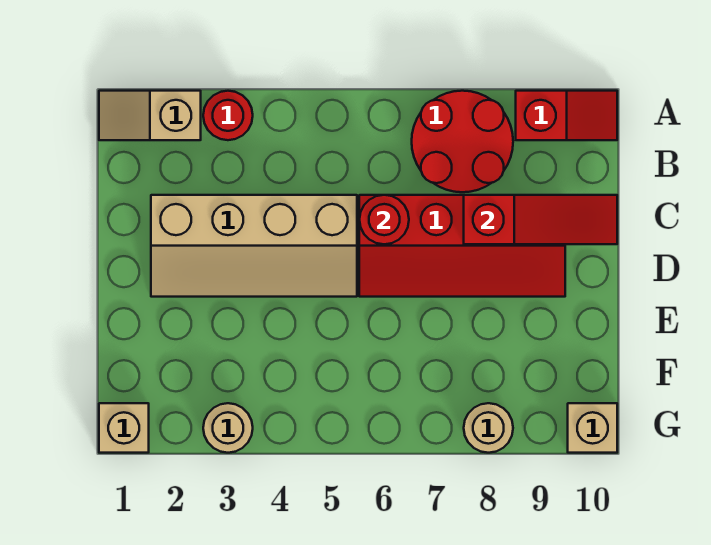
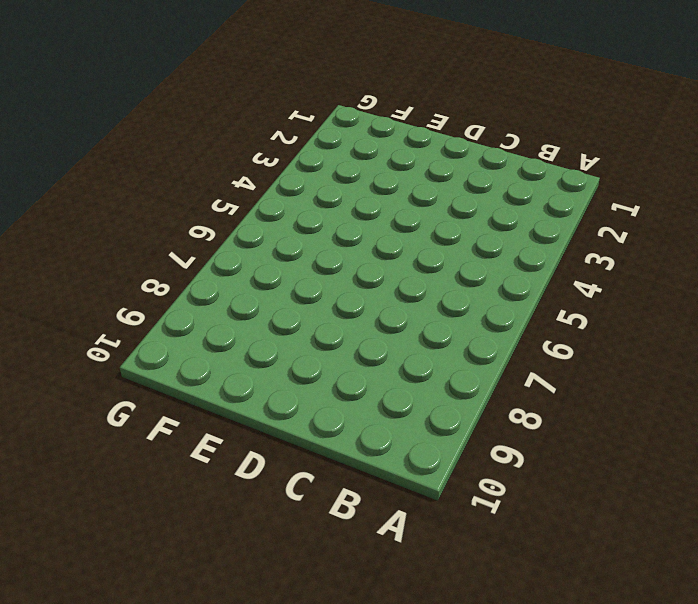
none -> tan slope A1:A2 level 1 top 2
none -> red round brick A3 level 1
none -> red round brick A7:B8 level 1

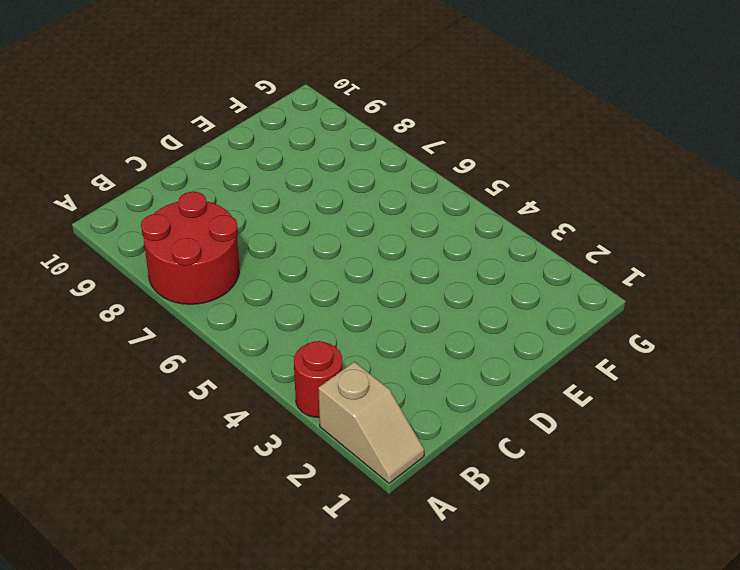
none -> red slope A9:A10 level 1 top 9
none -> tan slope C2:D5 level 1 top C
none -> red slope C6:D9 level 1 top C

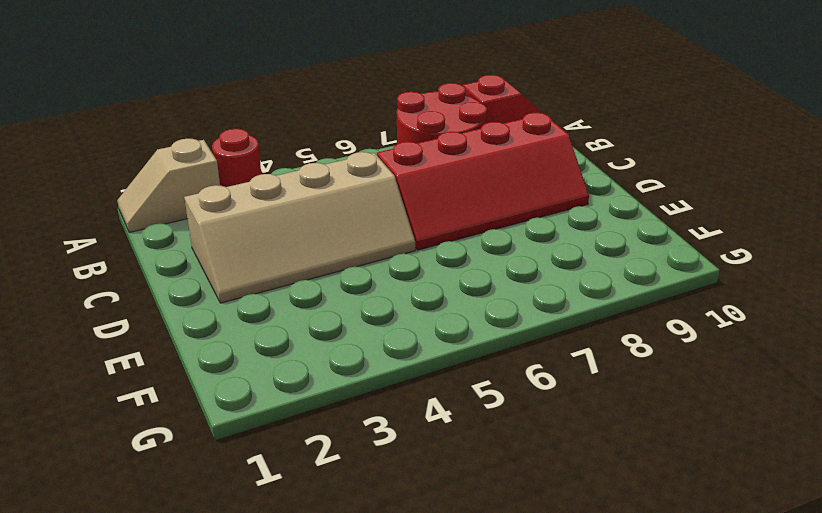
none -> tan brick G1 level 1
none -> tan round brick G3 level 1
none -> tan round brick G8 level 1

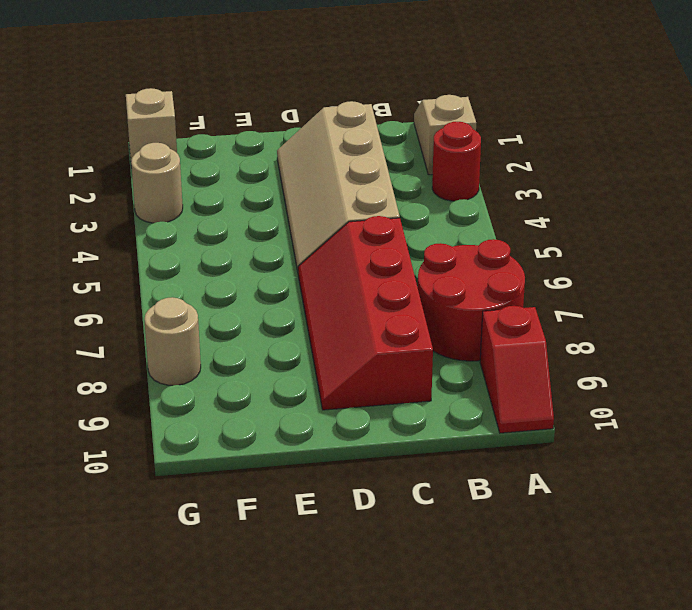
none -> tan brick G10 level 1
none -> red round brick C6 level 2
none -> red slope C8:C10 level 2 top 8

